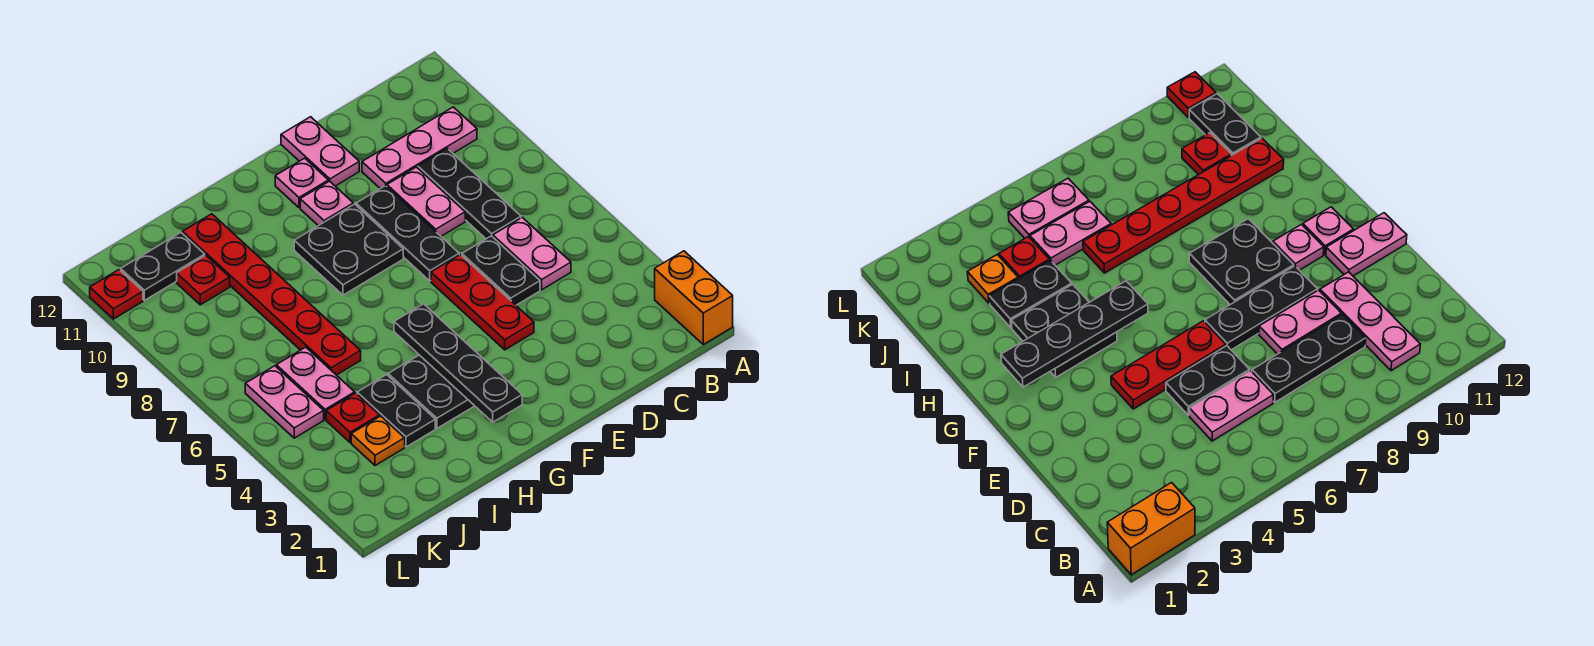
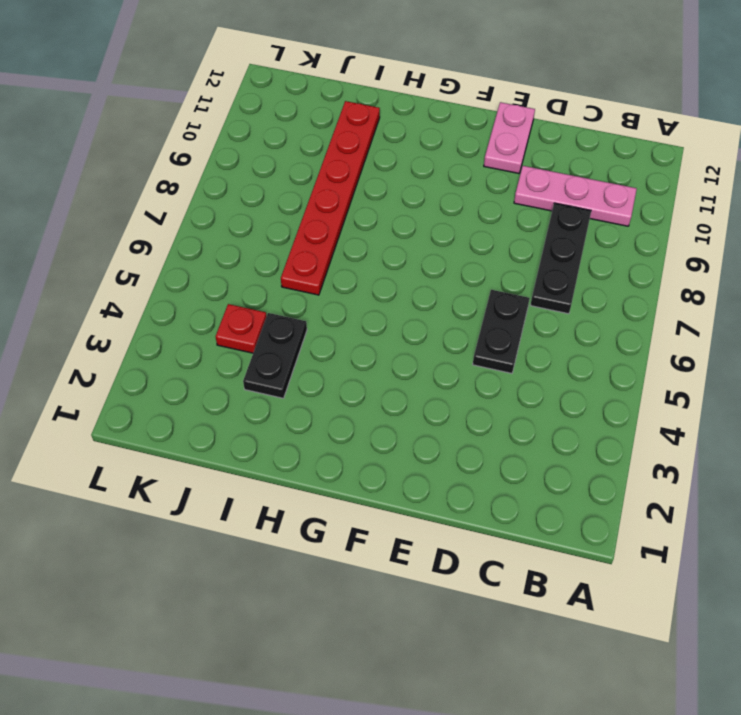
none -> orange brick A1:A2 level 1
none -> pink plate C5:C6 level 1
none -> pink plate D8:D9 level 1

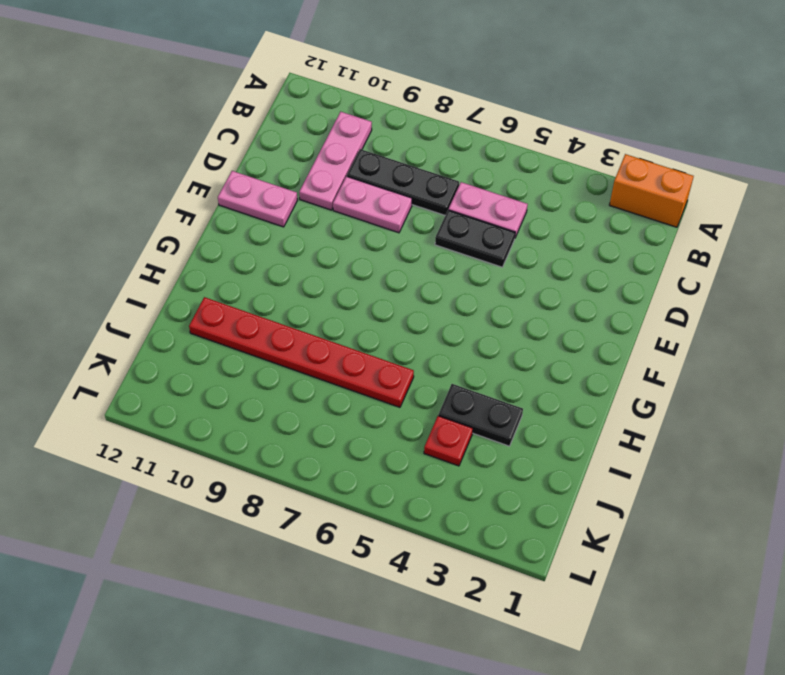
none -> red plate E4:E6 level 1
none -> black plate E7:E9 level 1
none -> black plate F8:G9 level 1

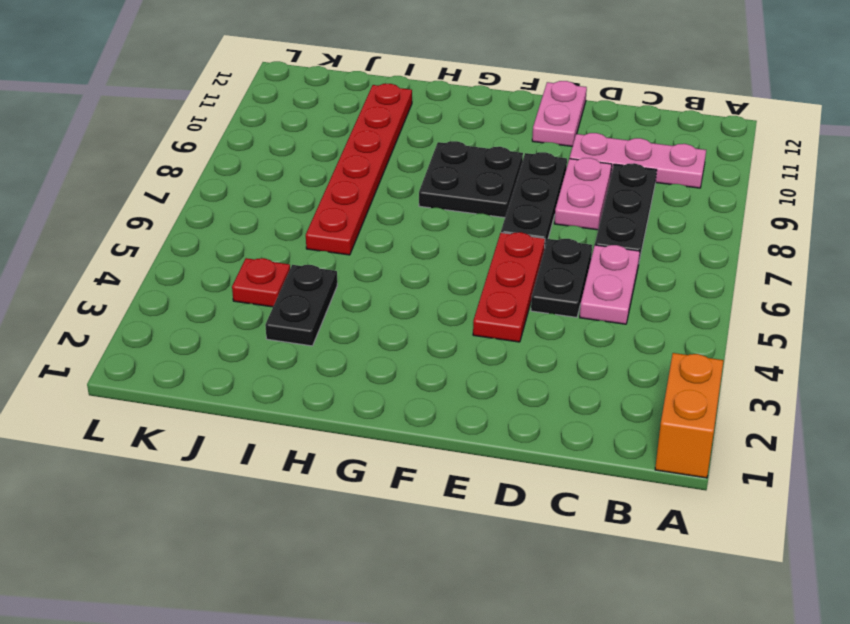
none -> pink plate F10 level 1
none -> pink plate F11 level 1
none -> black plate G3:H4 level 1

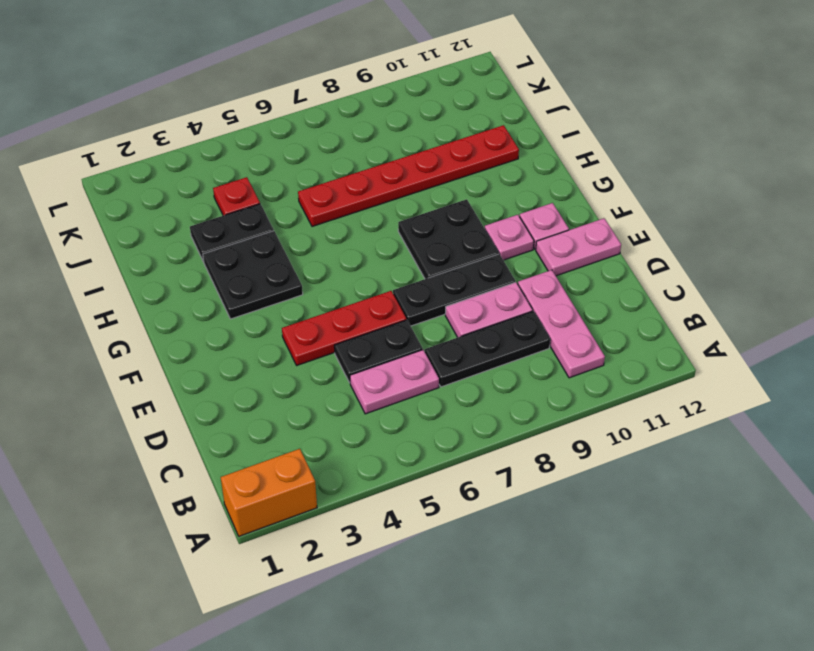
none -> orange plate J3 level 1
none -> pink plate J5:J6 level 1
none -> red plate J10 level 1

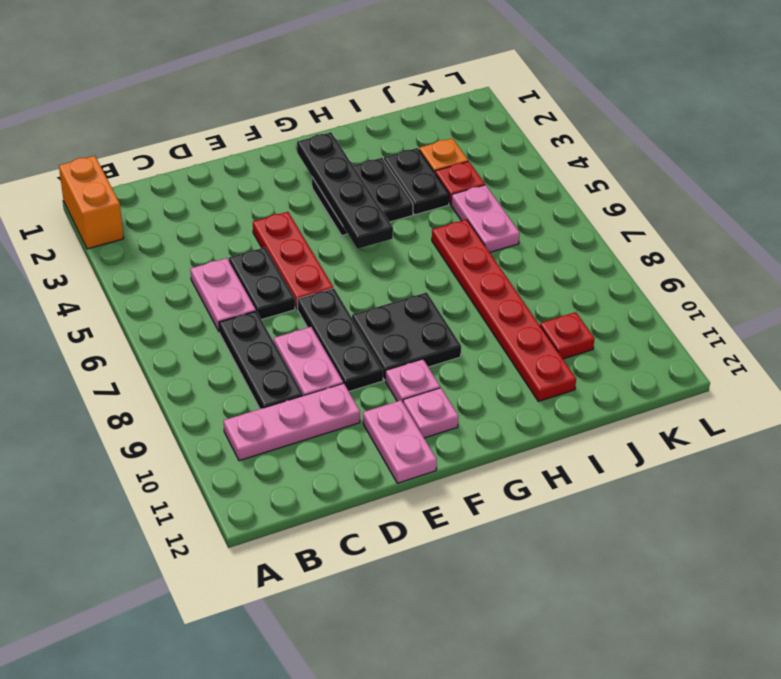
none -> black plate J11:K11 level 1
none -> pink plate K5:K6 level 1
none -> red plate L11 level 1

